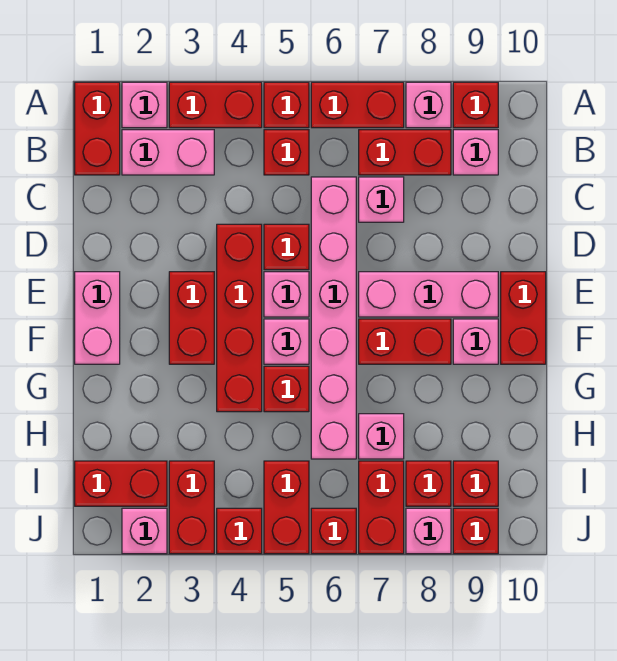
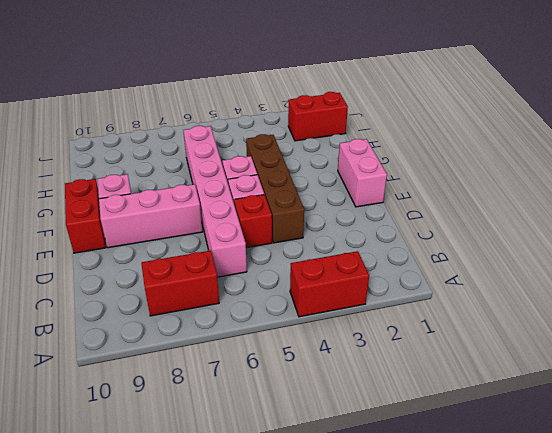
brown brick D4:G4 level 1 -> red brick D4:G4 level 1
none -> red brick A1:B1 level 1
none -> pink brick A2 level 1
none -> red brick A5 level 1
none -> red brick A6:A7 level 1

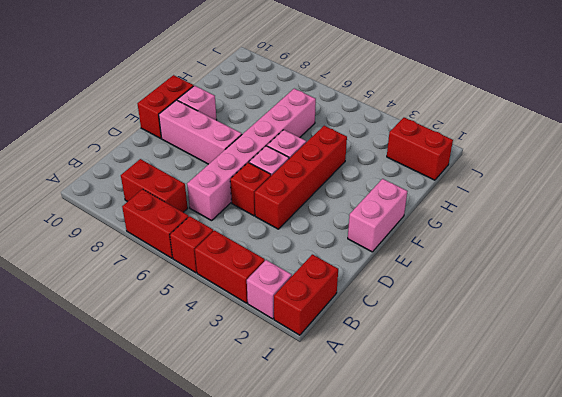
none -> pink brick A8 level 1
none -> red brick A9 level 1
none -> pink brick B2:B3 level 1
none -> red brick B5 level 1

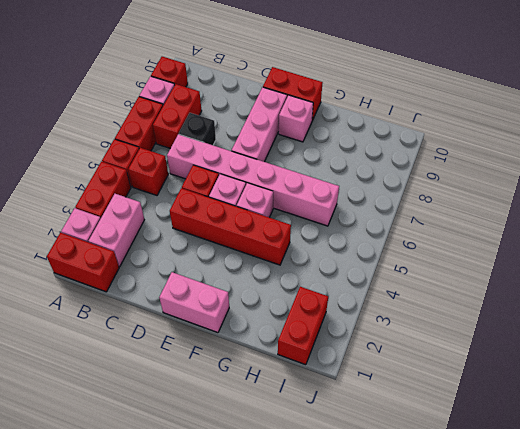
black brick C7 level 1 -> pink brick C7 level 1
none -> pink brick B9 level 1
none -> red brick E3:F3 level 1
none -> red brick F7:F8 level 1
none -> red brick G5 level 1

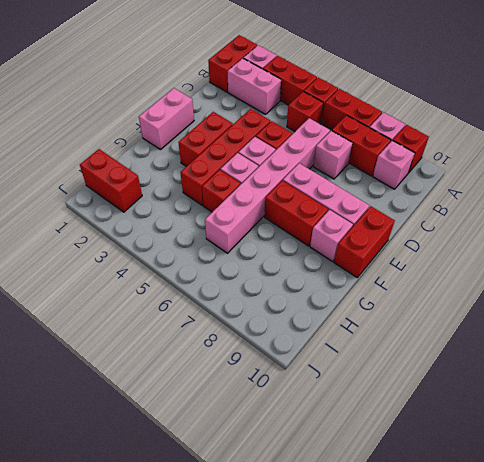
none -> pink brick H7 level 1
none -> red brick I3:J3 level 1
none -> red brick I5:J5 level 1
none -> red brick I7:J7 level 1

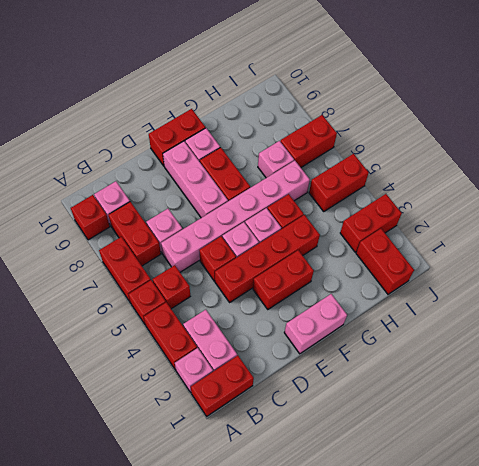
none -> pink brick A8 level 1
none -> red brick I8 level 1
none -> red brick I9 level 1
none -> pink brick J2 level 1

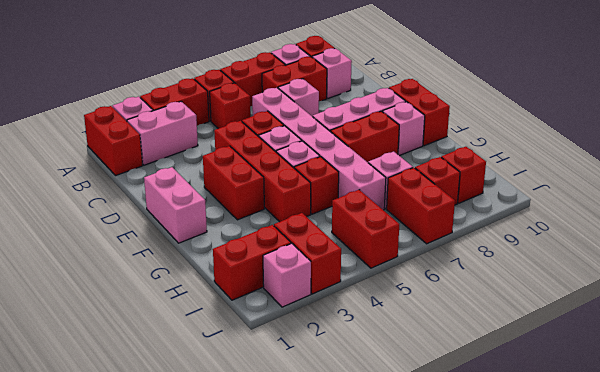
none -> red brick J4 level 1
none -> red brick J6 level 1
none -> pink brick J8 level 1
none -> red brick J9 level 1

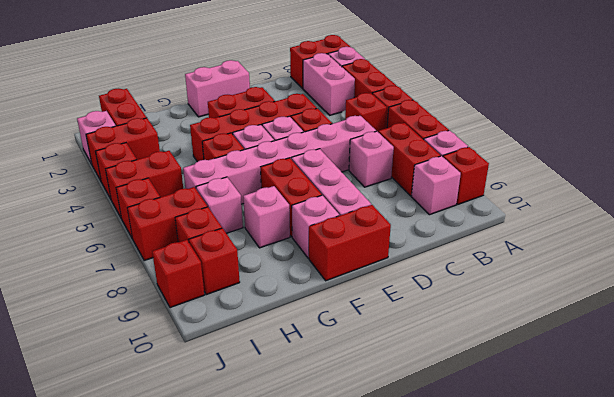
pink brick G8 level 1 -> pink brick J8 level 1

